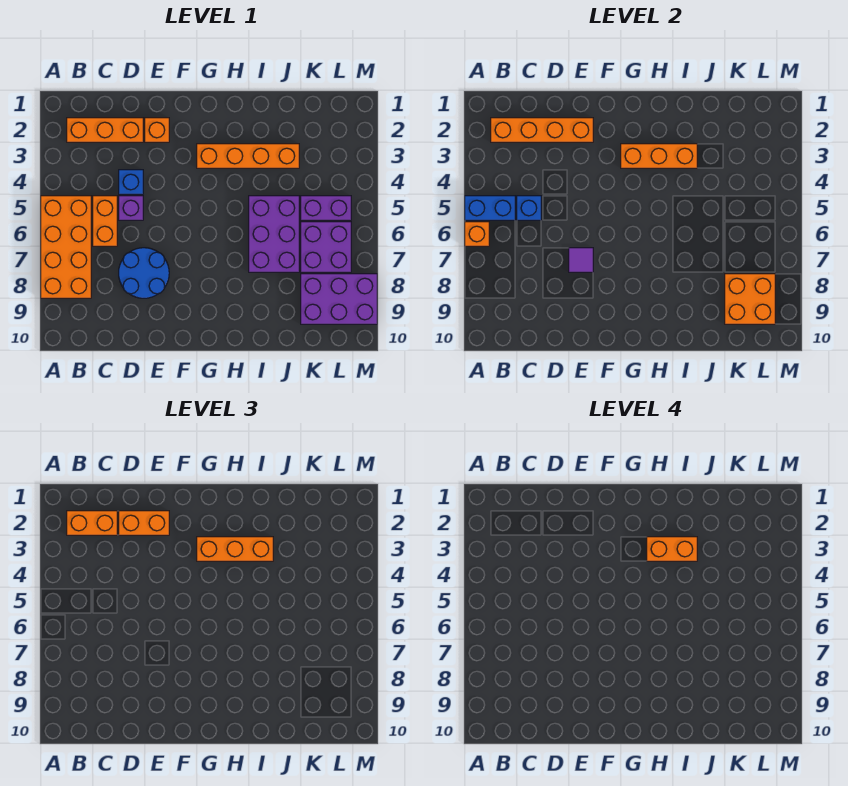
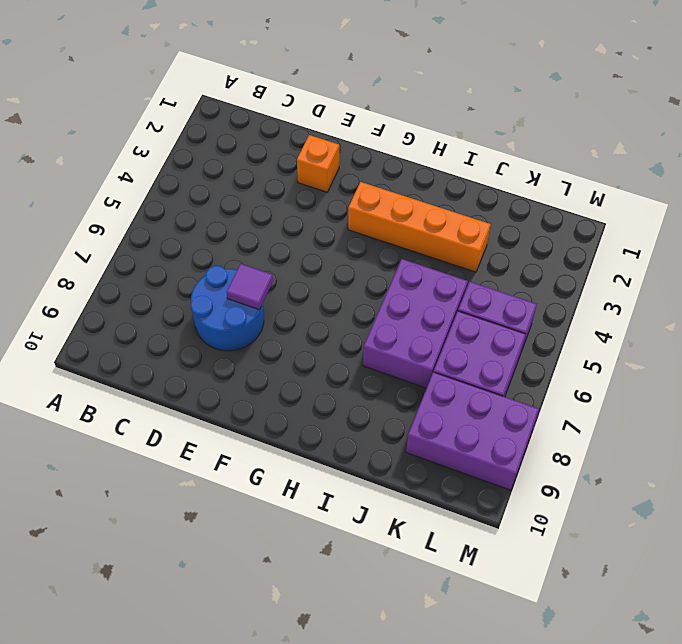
none -> orange brick A5:B8 level 1
none -> orange brick B2:D2 level 1
none -> orange brick C5:C6 level 1

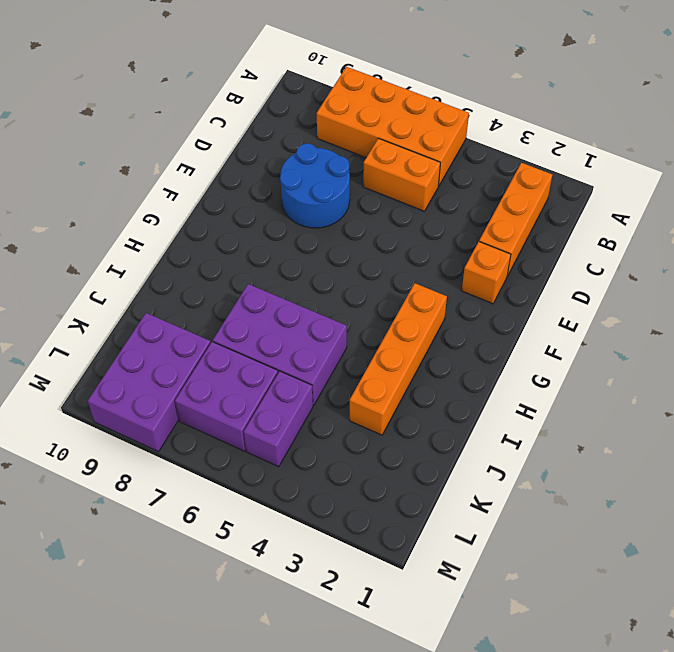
none -> blue brick D4 level 1
none -> purple brick D5 level 1
none -> blue brick A5:B5 level 2

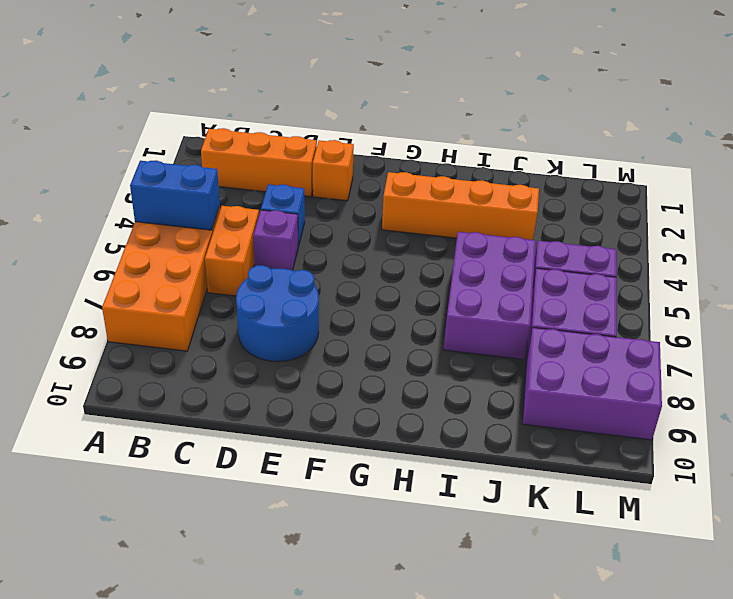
none -> orange brick A6 level 2
none -> orange brick B2:E2 level 2
none -> blue brick C5 level 2

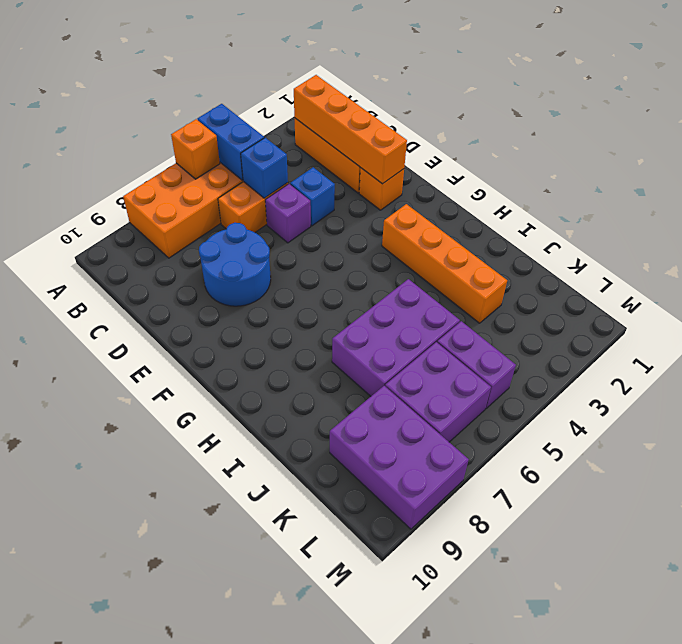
none -> purple tile E7 level 2
none -> orange brick G3:I3 level 2
none -> orange brick K8:L9 level 2

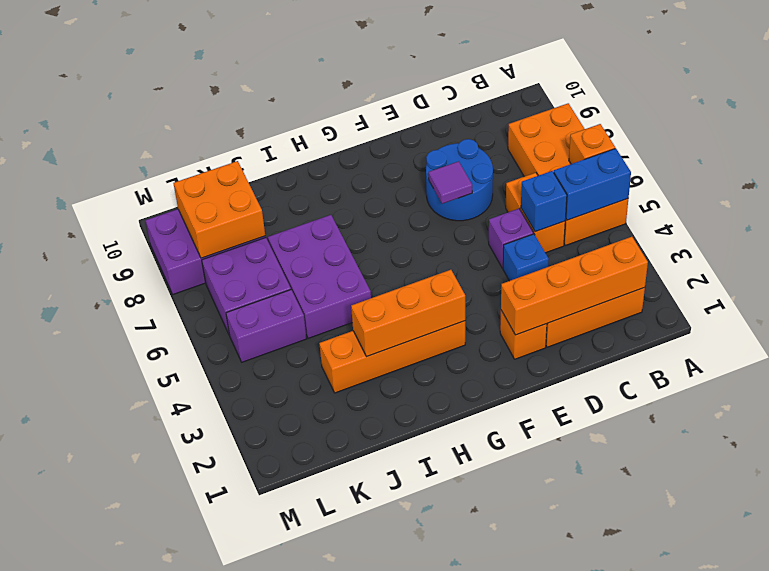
none -> orange brick B2:C2 level 3
none -> orange brick D2:E2 level 3
none -> orange brick G3:I3 level 3

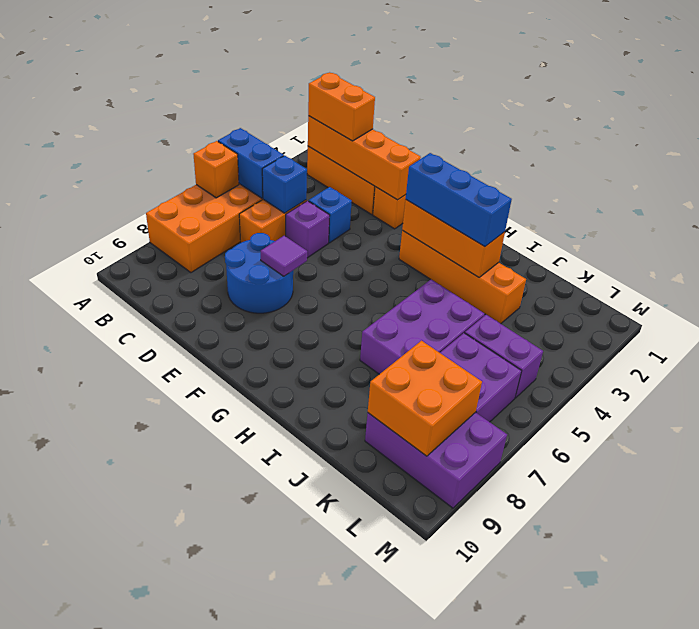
blue brick G3:I3 level 3 -> orange brick G3:I3 level 3
none -> orange brick D2:E2 level 3
none -> orange brick H3:I3 level 4

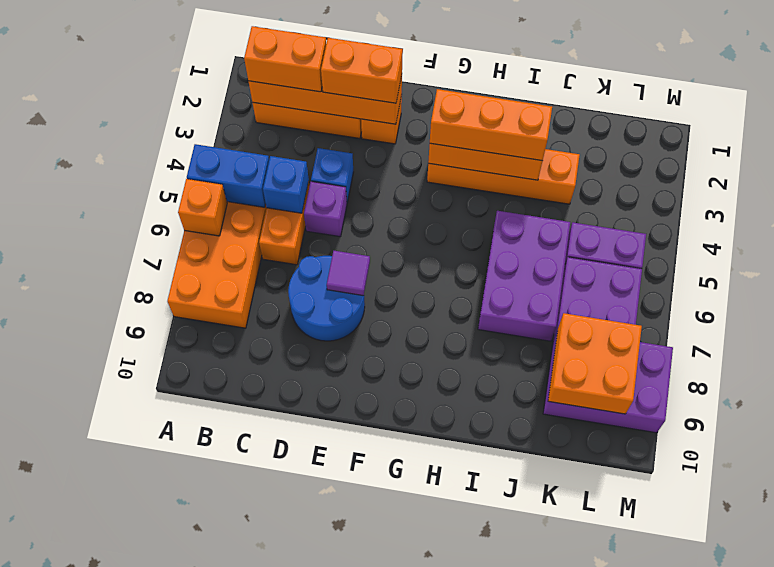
none -> orange brick H3:I3 level 4

